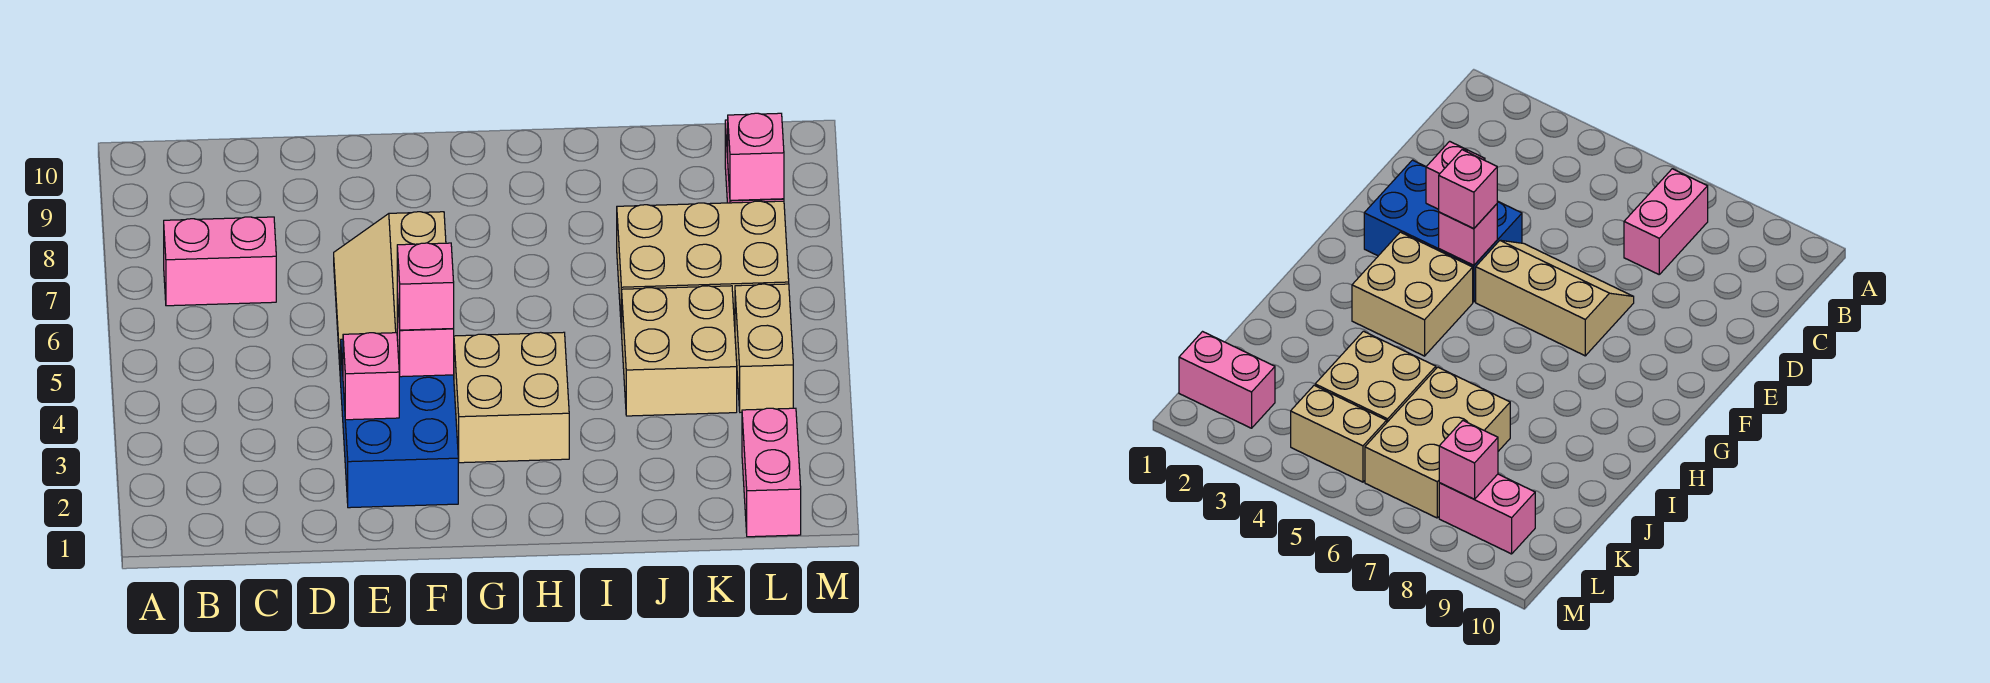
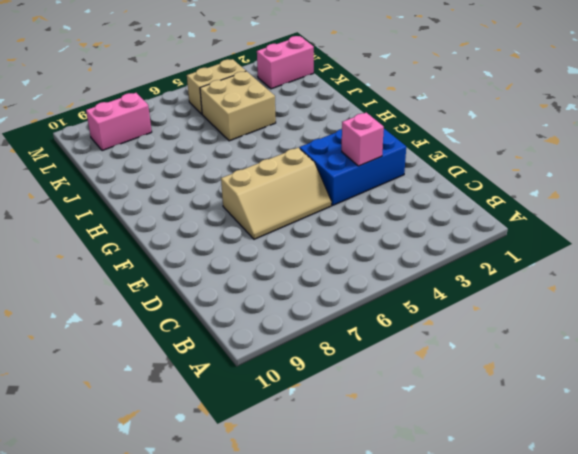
none -> pink brick B7:C7 level 1
none -> tan brick G3:H4 level 1
none -> tan brick J6:L7 level 1

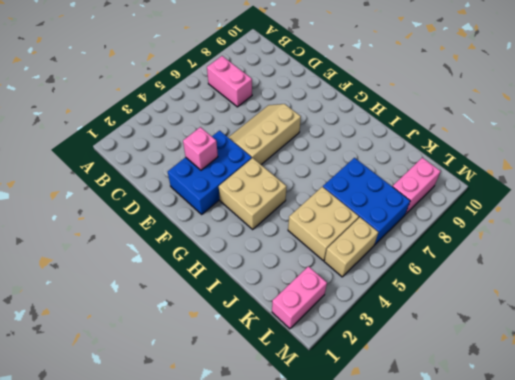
blue brick J6:L7 level 1 -> tan brick J6:L7 level 1
none -> pink brick F4 level 2
none -> pink brick L8 level 2
none -> pink brick F4 level 3

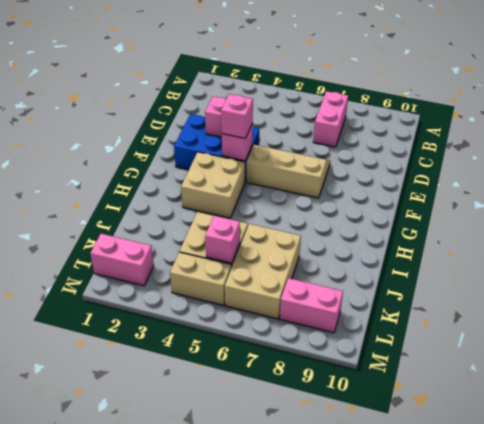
pink brick K5 level 2 -> pink brick L8 level 2

